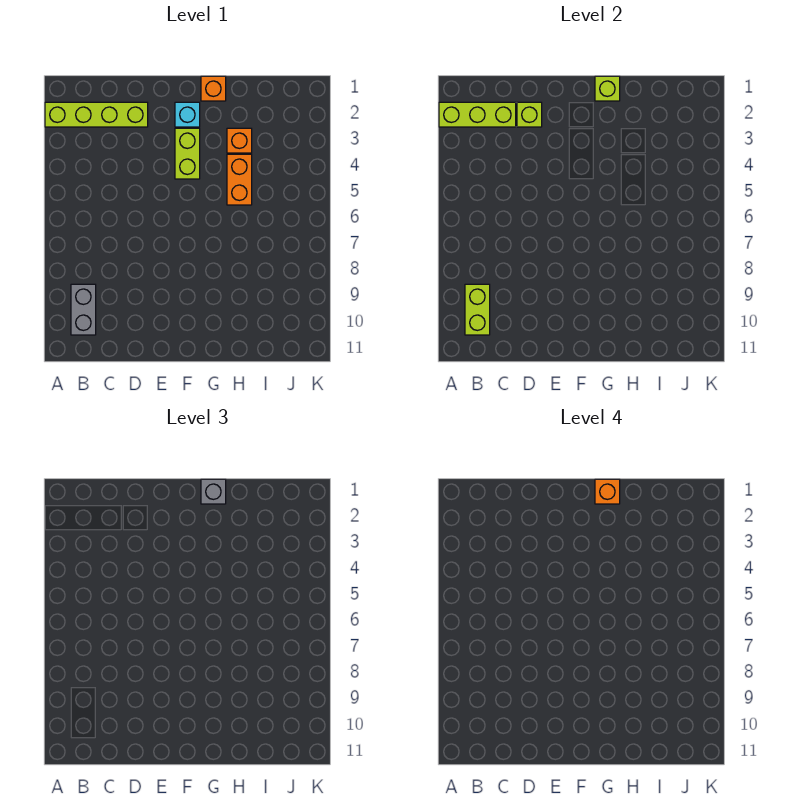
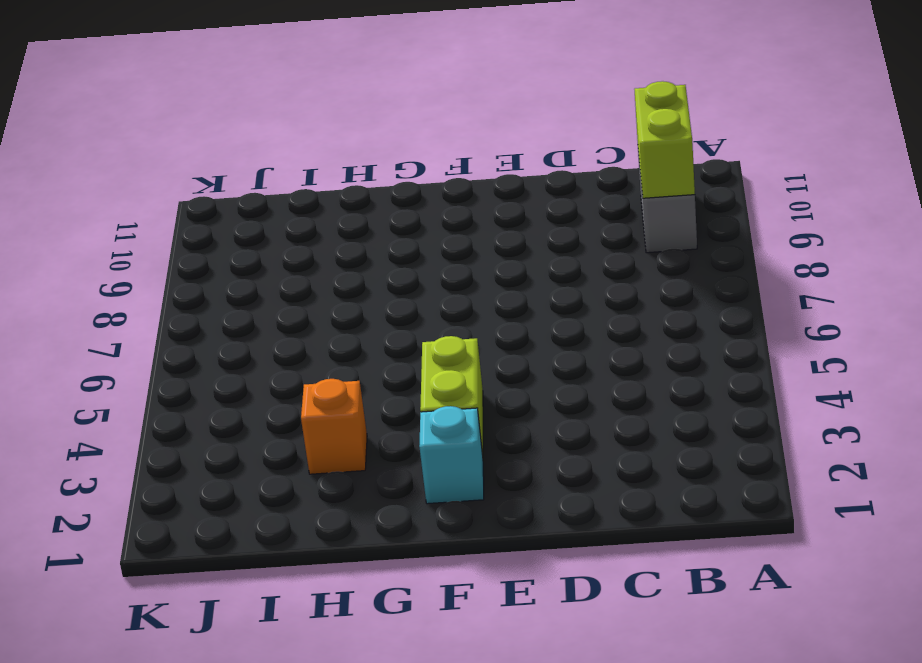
none -> lime brick A2:D2 level 1
none -> orange brick G1 level 1
none -> orange brick H4:H5 level 1

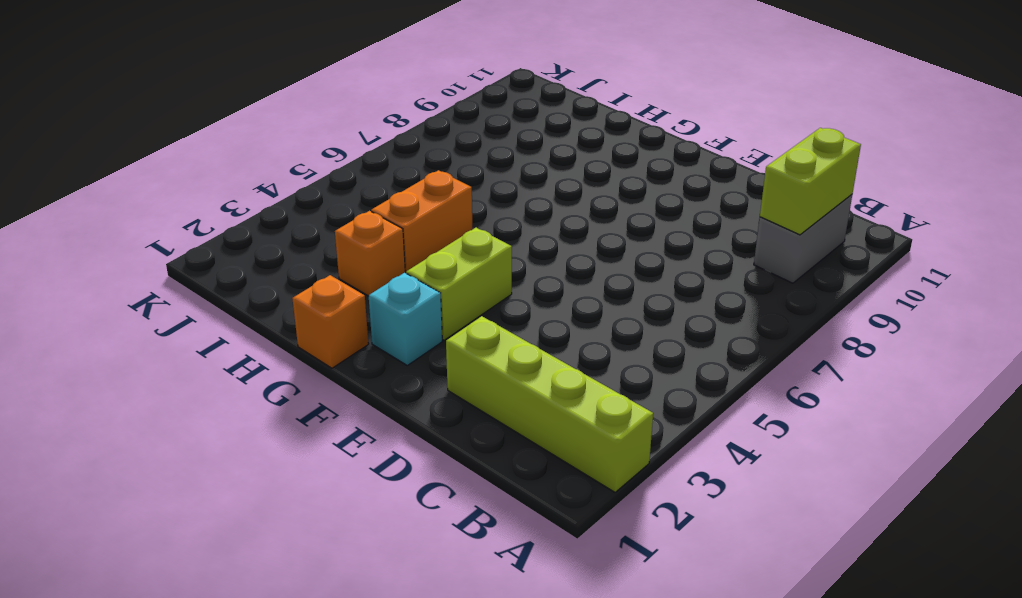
none -> lime brick A2:C2 level 2
none -> lime brick D2 level 2
none -> lime brick G1 level 2

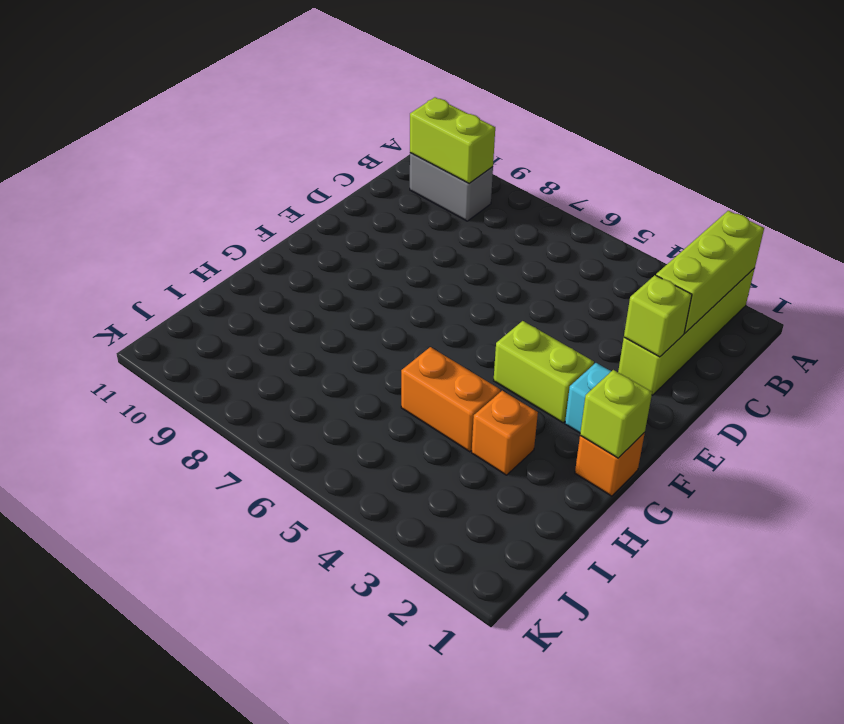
none -> grey brick G1 level 3
none -> orange brick G1 level 4

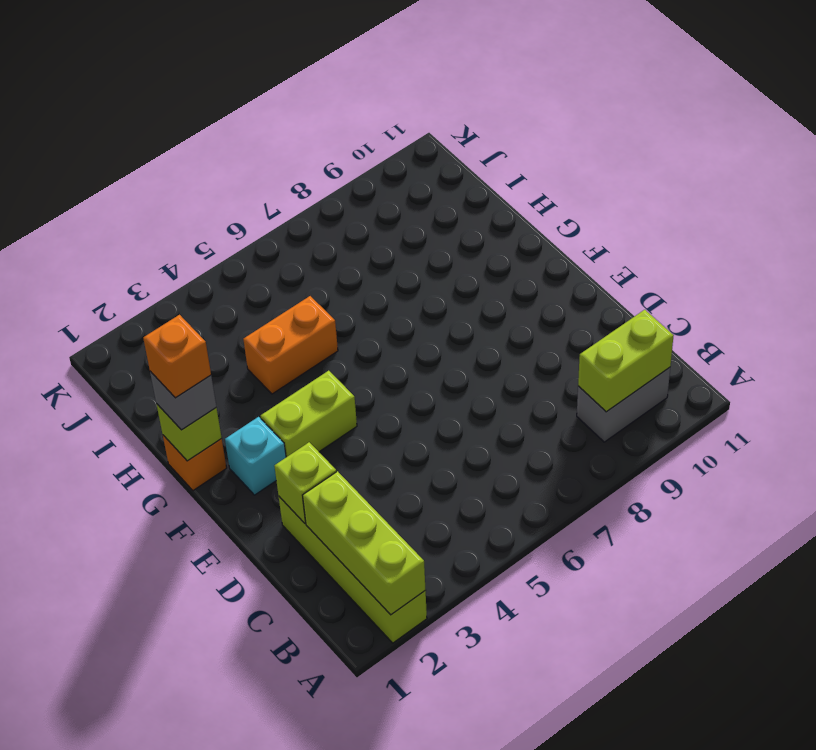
none -> orange brick H3 level 1

